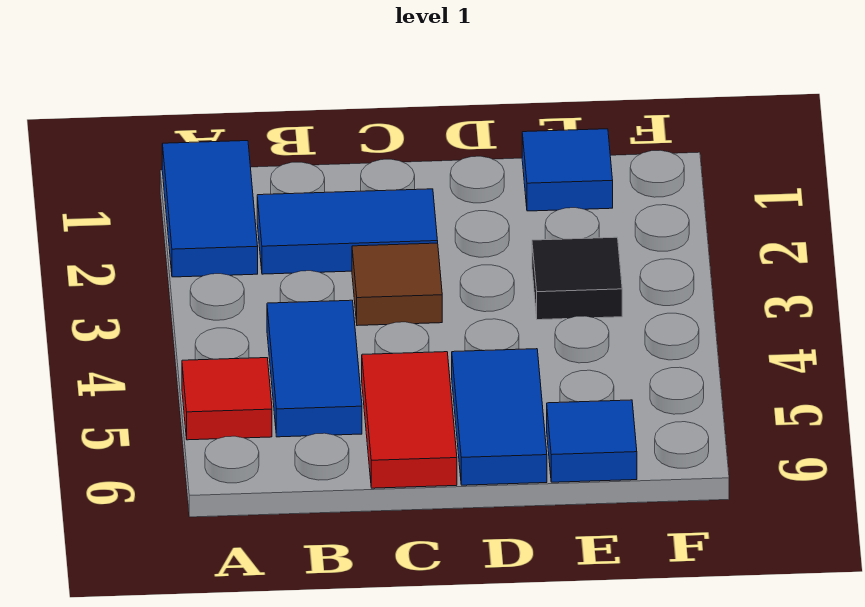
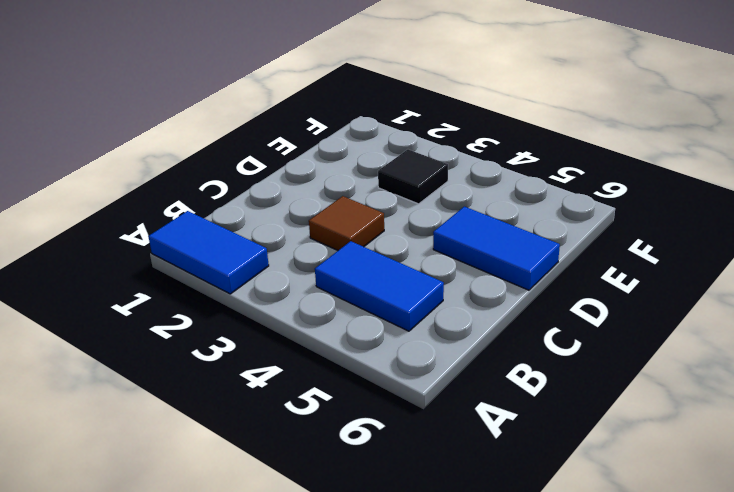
none -> red tile A5 level 1
none -> blue tile B2:C2 level 1

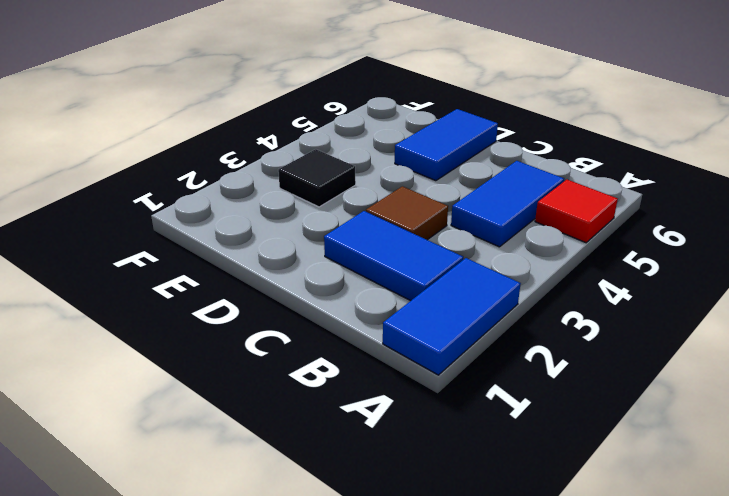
none -> red tile C5:C6 level 1
none -> blue tile E1 level 1

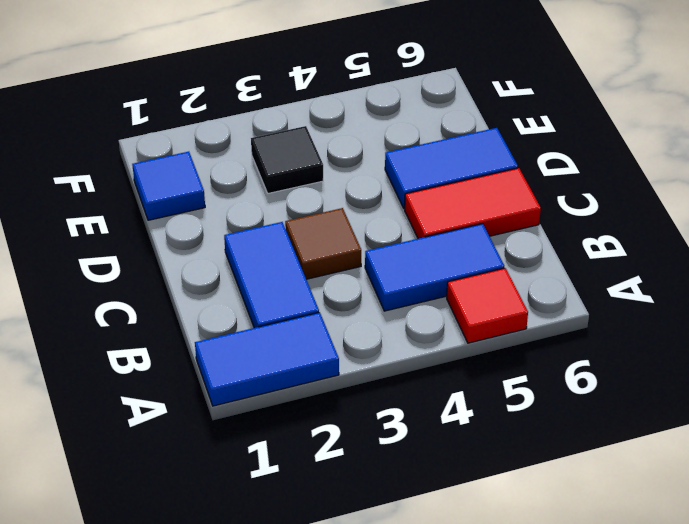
none -> blue tile E6 level 1

